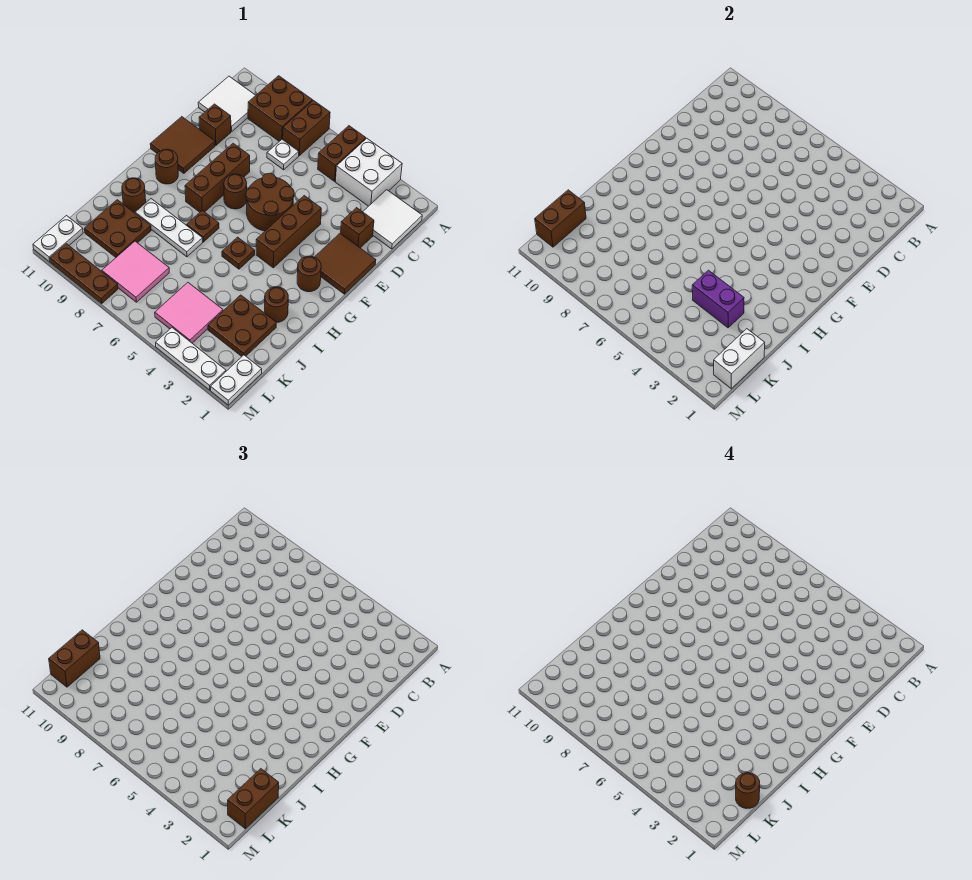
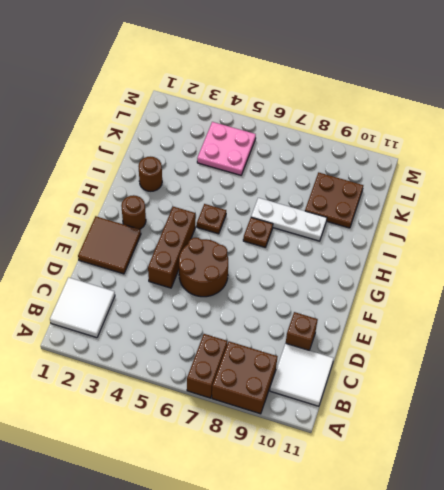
pink plate K4:L5 level 1 -> pink tile K4:L5 level 1
none -> white brick A3:B4 level 1
none -> brown brick A5:B5 level 1
none -> white plate C7 level 1
none -> brown brick D2 level 1

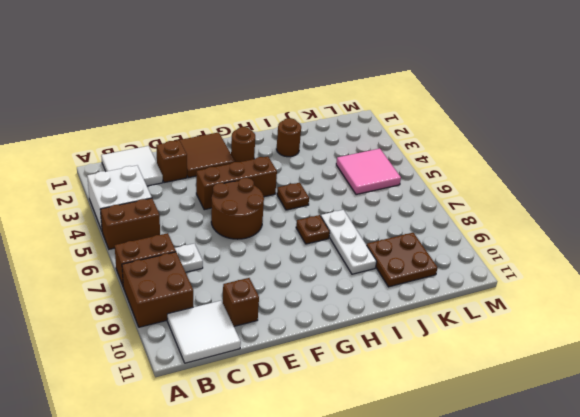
none -> brown brick E8:G8 level 1
none -> brown tile E10:F11 level 1
none -> brown round brick F7 level 1
none -> brown round brick G10 level 1

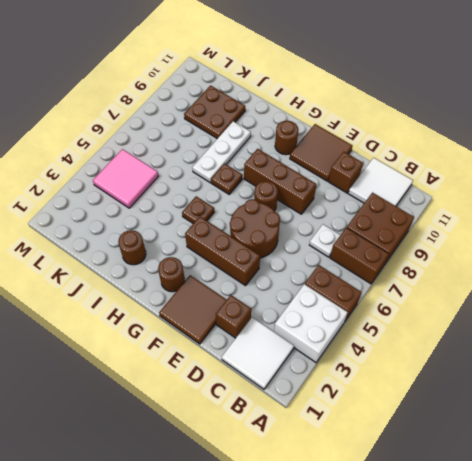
none -> brown round brick I10 level 1
none -> brown plate J2:K3 level 1
none -> pink tile K7:L8 level 1
none -> white plate L1:M1 level 1

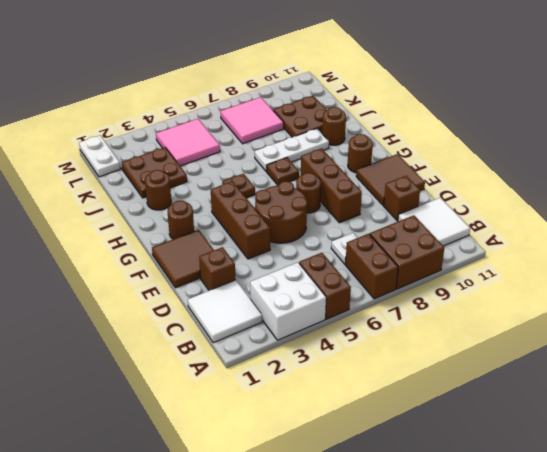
none -> white plate L11:M11 level 1
none -> white plate M2:M4 level 1
none -> brown plate M8:M10 level 1
none -> purple brick J3:J4 level 2

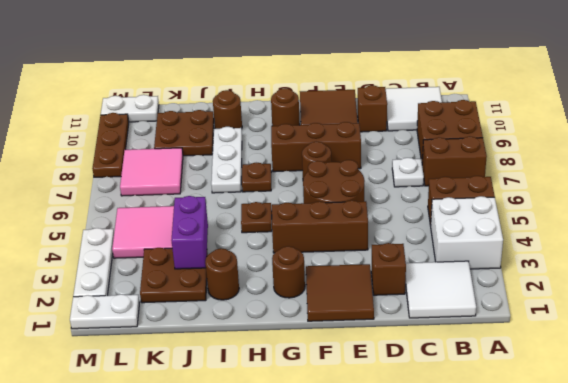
none -> white brick K1:L1 level 2
none -> brown brick K11:L11 level 2
none -> brown brick K1:L1 level 3
none -> brown brick K11:L11 level 3

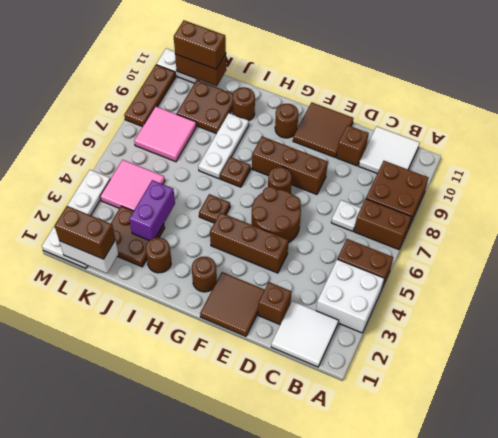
none -> brown round brick K1 level 4

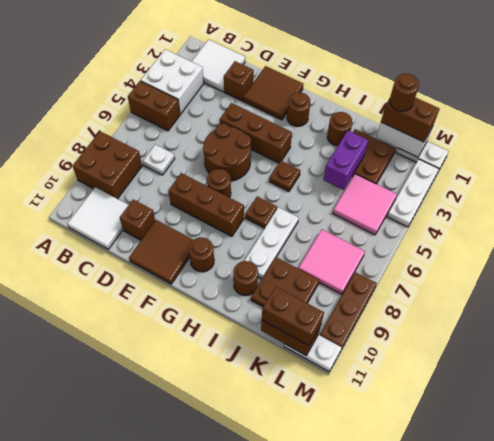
none -> brown brick A7:B7 level 1

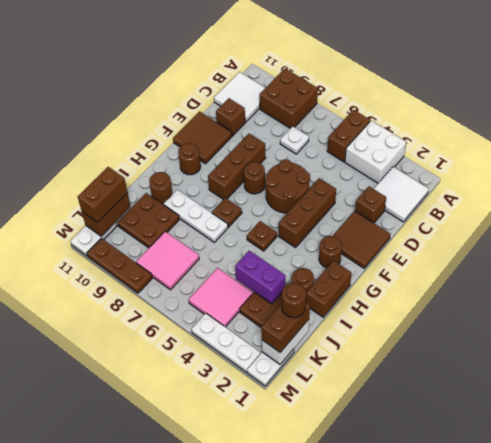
brown brick H1:I1 level 1 -> brown brick A7:B7 level 1

